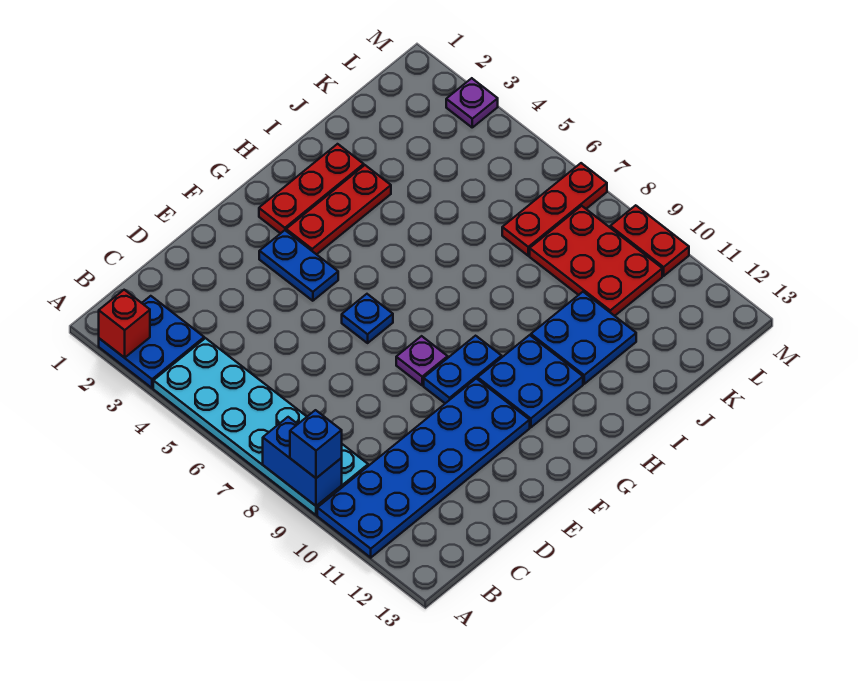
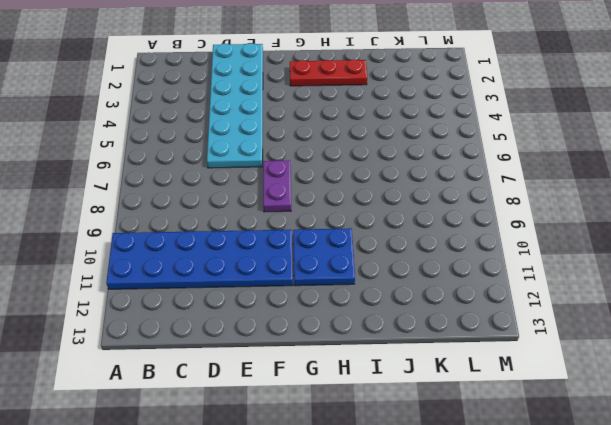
cyan plate D1:E6 level 1 -> cyan plate A4:B9 level 1
purple plate F7:F8 level 1 -> purple plate F8 level 1
none -> blue plate A2:B3 level 1
none -> blue plate F3:F4 level 1
none -> blue plate F6 level 1

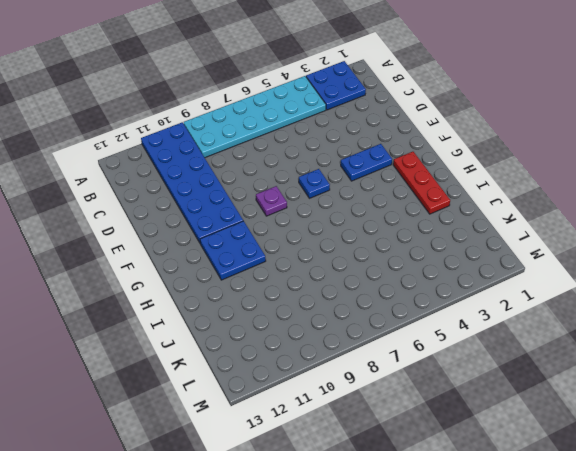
none -> blue plate F9:G9 level 1
none -> red plate G3:I3 level 1
none -> blue plate I10:J11 level 1

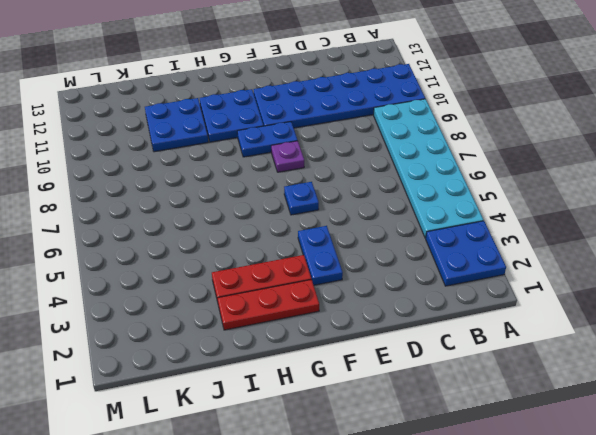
none -> red plate K7:M7 level 1
none -> red plate K8:L10 level 1
none -> purple plate M3 level 1

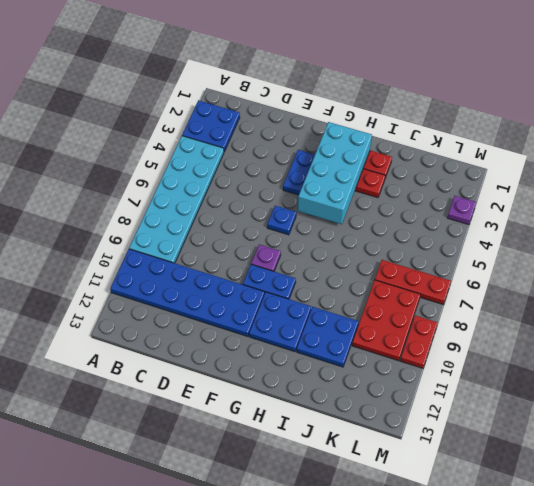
cyan brick G2:H5 level 2 -> none
none -> red brick A2 level 2
none -> blue brick A8:A9 level 2
none -> blue brick A9 level 3

